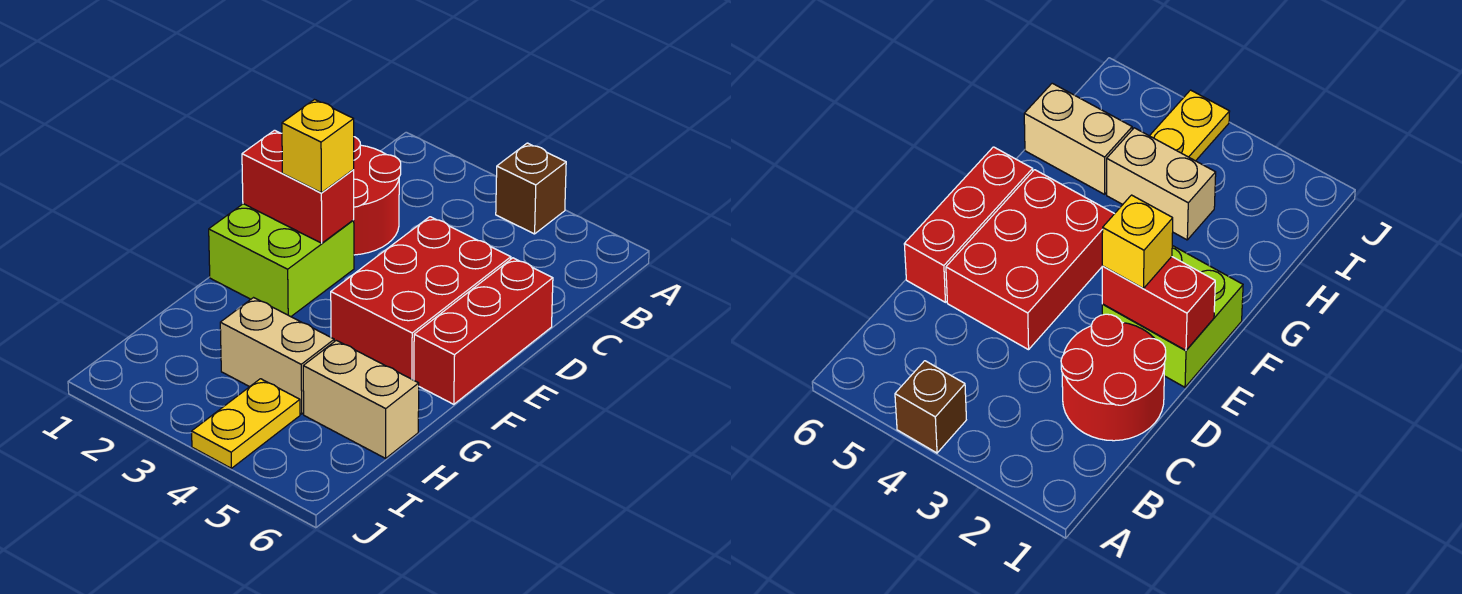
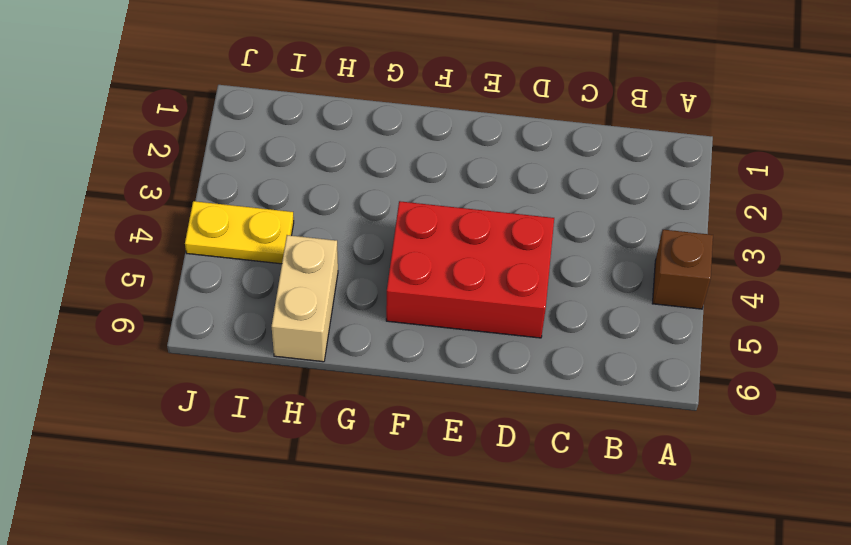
none -> red round brick C1:D2 level 1
none -> red brick D6:F6 level 1

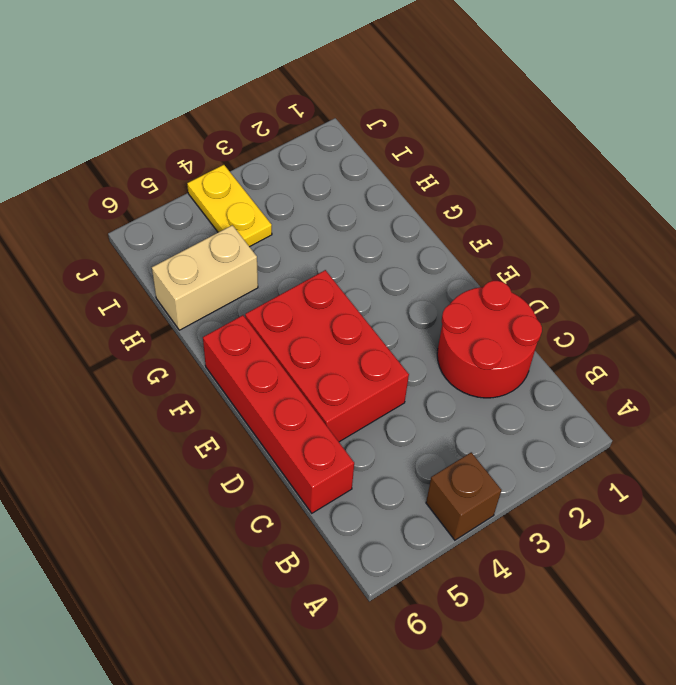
red brick C6:F6 level 1 -> red brick D6:F6 level 1
none -> lime brick E1:F2 level 1
none -> tan brick H3:H4 level 1

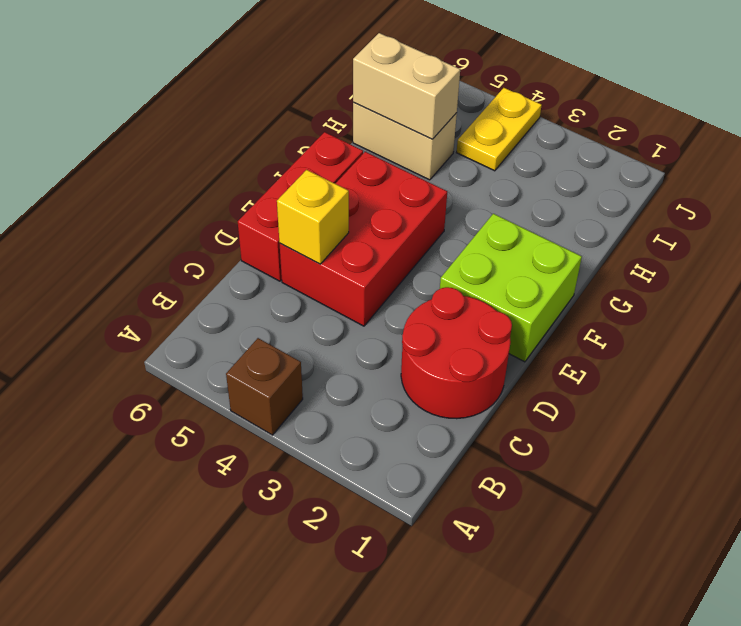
yellow brick D5 level 2 -> yellow brick E2 level 3
tan brick H5:H6 level 2 -> tan brick H3:H4 level 1
none -> red brick E1:E2 level 2

